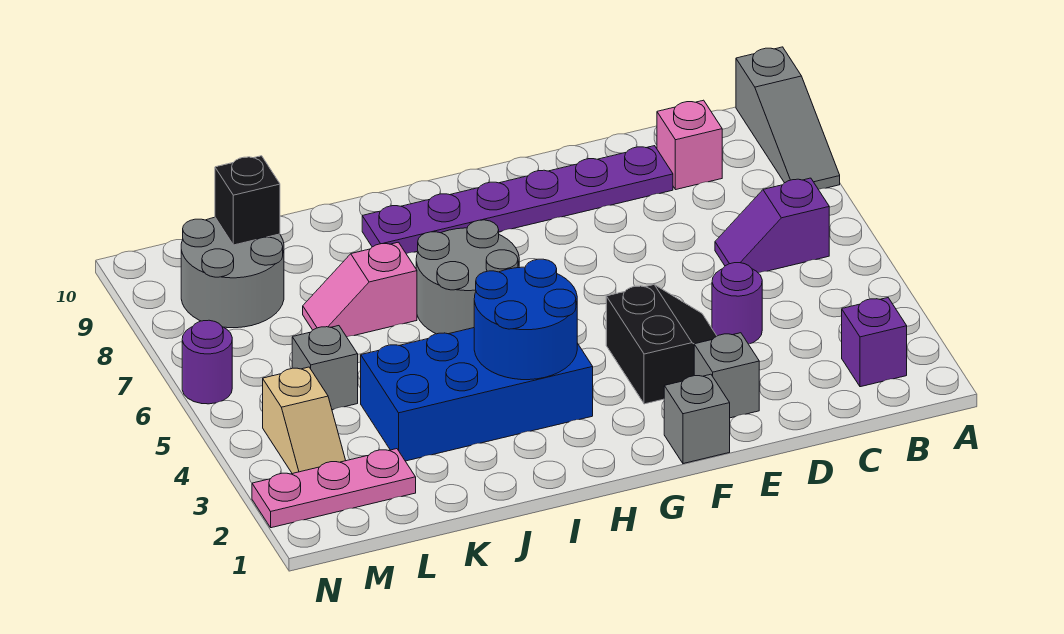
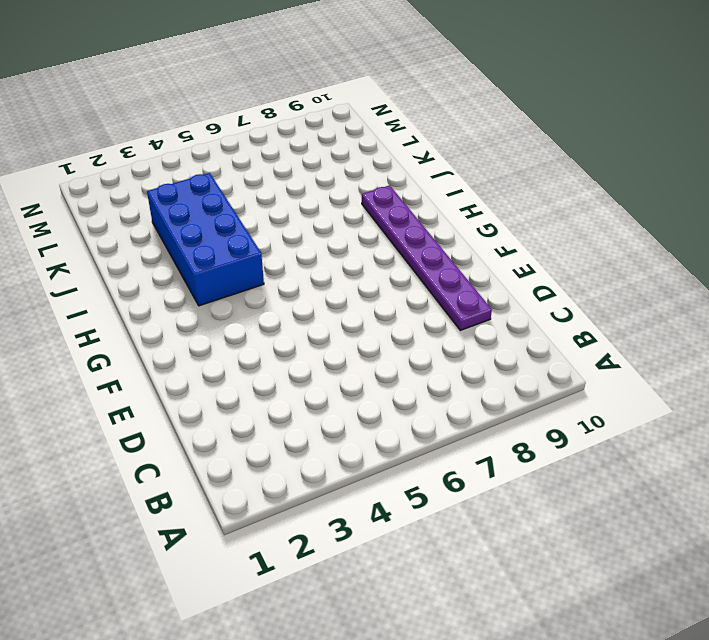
none -> grey slope A8:A10 level 1 top 10
none -> purple brick B2 level 1
none -> purple slope B6:C6 level 1 top B

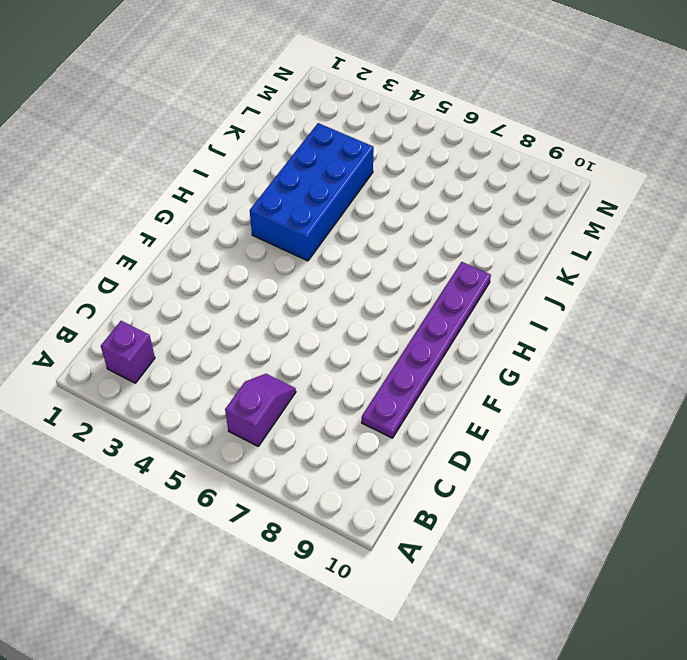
none -> grey slope A8:A10 level 1 top 10
none -> pink brick C9 level 1
none -> purple round brick D4 level 1

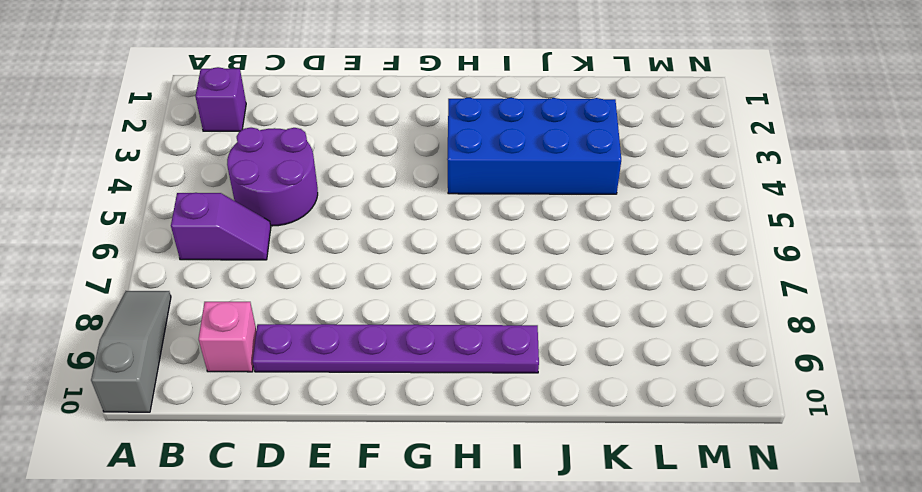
purple round brick C4:D5 level 1 -> purple round brick D4 level 1
none -> grey brick E2 level 1
none -> black slope E3:F4 level 1 top F
none -> grey brick F1 level 1

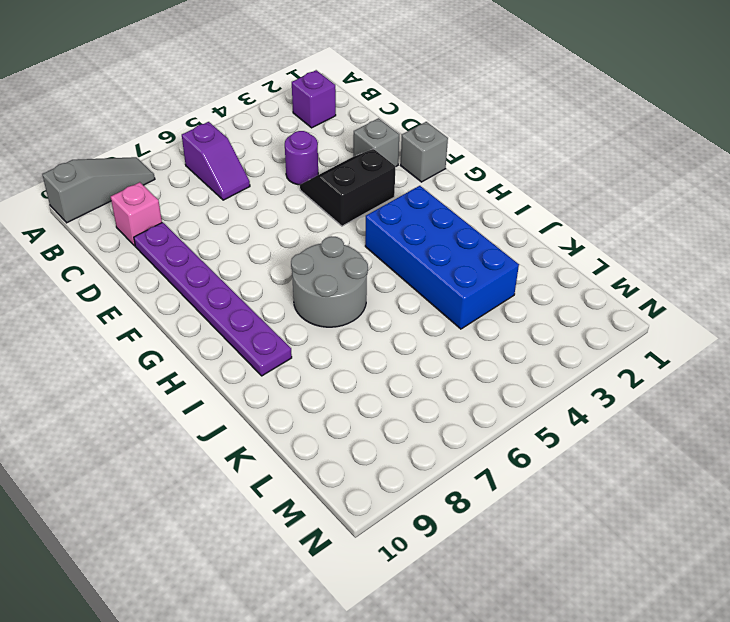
none -> pink slope J7:K7 level 1 top J
none -> pink plate L2:N2 level 1
none -> grey brick L5 level 1

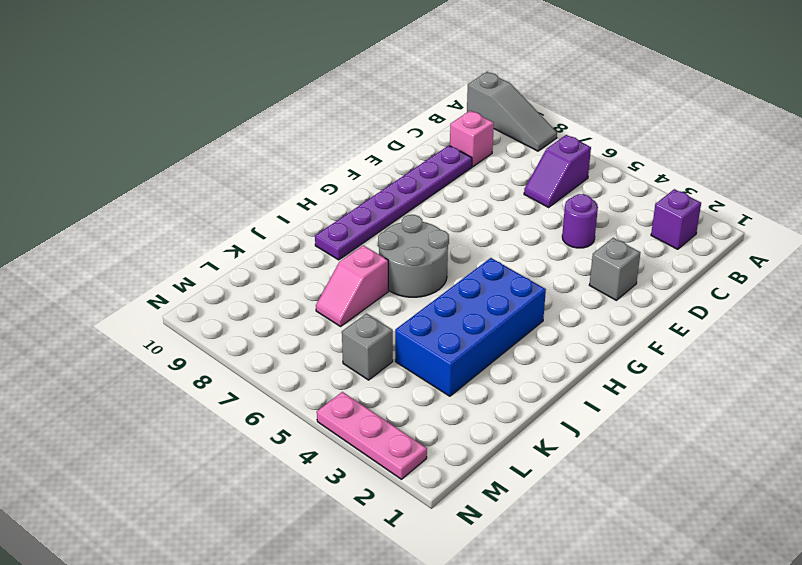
pink plate N2:N4 level 1 -> pink plate L2:N2 level 1
none -> black slope E3:F4 level 1 top F
none -> grey brick F1 level 1
none -> grey round brick L8:M9 level 1

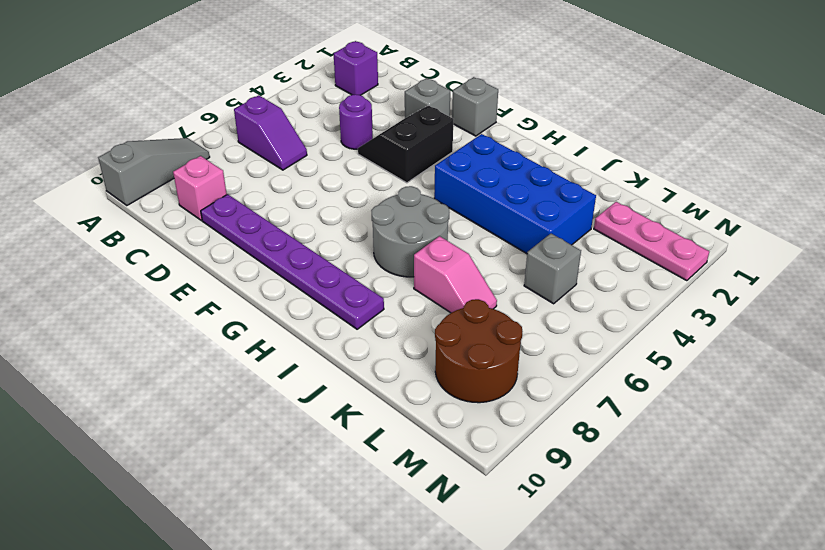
brown round brick L8:M9 level 1 -> grey round brick L8:M9 level 1
none -> tan slope M3:M4 level 1 top 4
none -> purple round brick N6 level 1
none -> blue round brick H3:I4 level 2

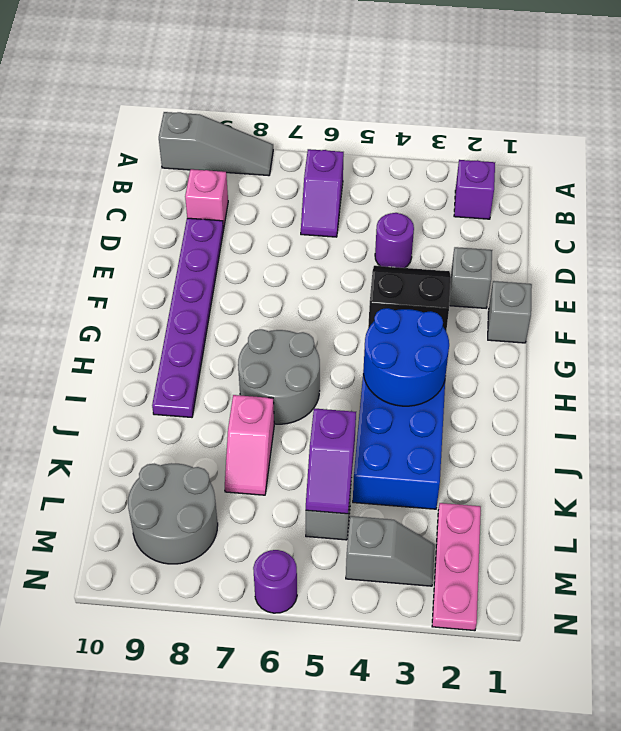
purple slope K5:L5 level 2 top K -> none
grey slope M3:M4 level 1 top 4 -> tan slope M3:M4 level 1 top 4
none -> black brick L9 level 2

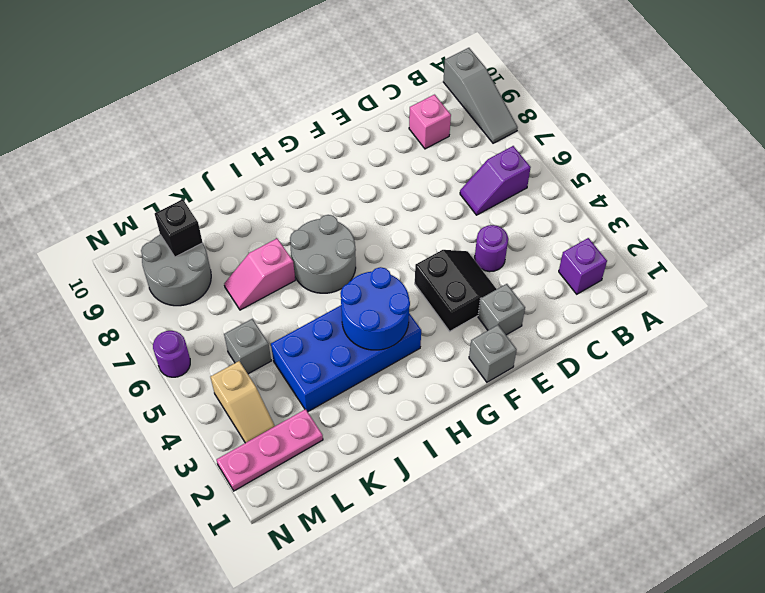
none -> purple plate D9:I9 level 1

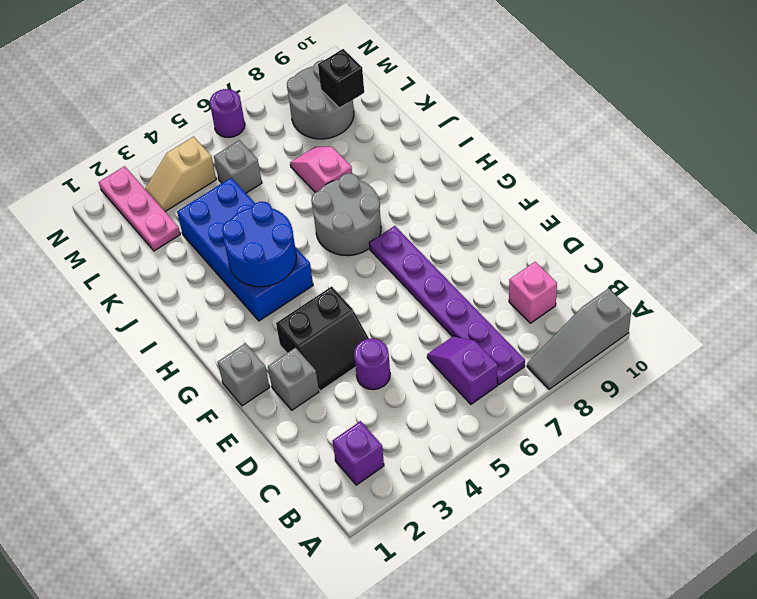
purple plate B7:G7 level 1 -> purple plate D9:I9 level 1

